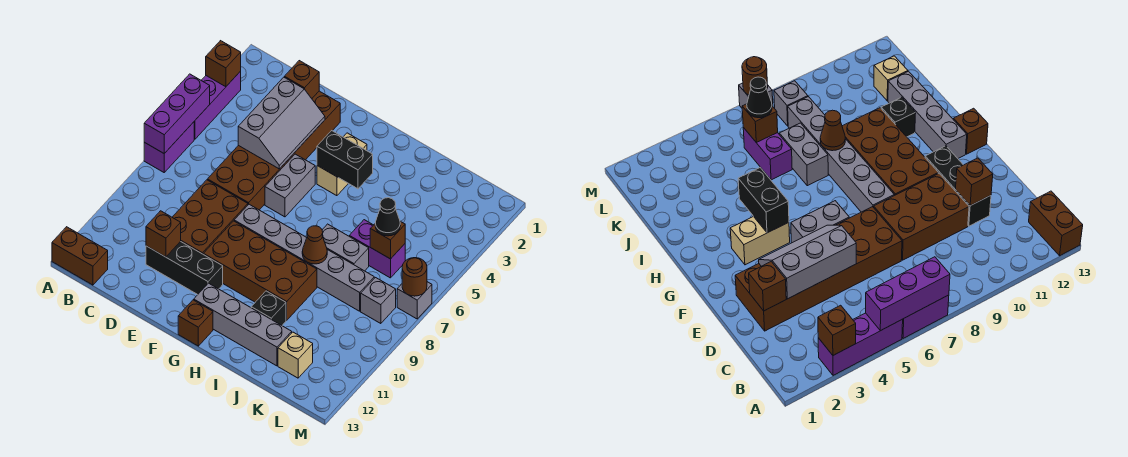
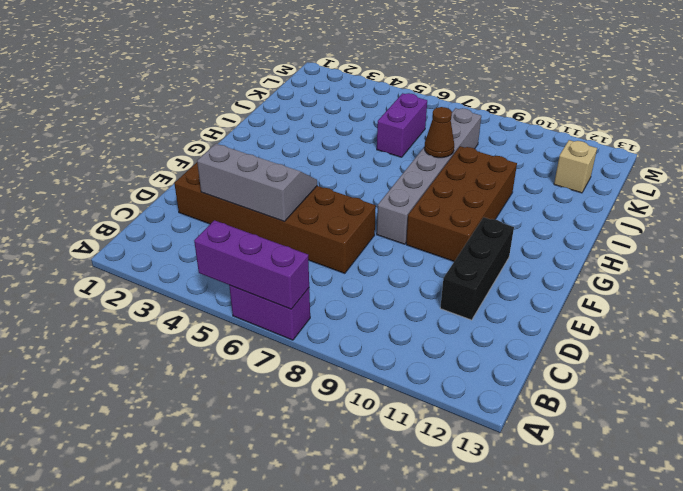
none -> purple brick A3:A5 level 1
none -> brown brick A13:B13 level 1
none -> brown brick D8:E10 level 1

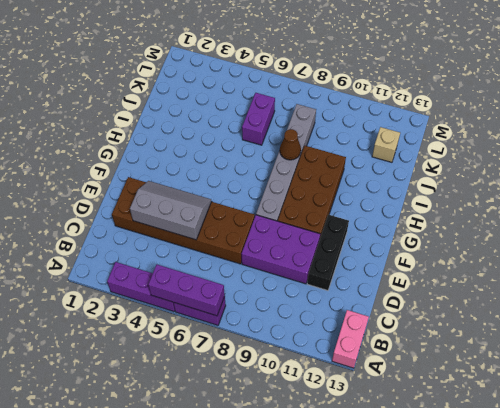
pink brick A13:B13 level 1 -> brown brick A13:B13 level 1
purple brick D8:E10 level 1 -> brown brick D8:E10 level 1
none -> grey brick F5:F6 level 1
none -> tan brick G3:G4 level 1
none -> grey brick G12:J12 level 1

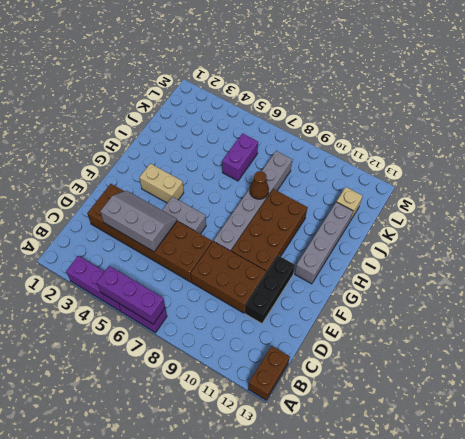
none -> brown brick G13 level 1
none -> grey brick I7:J7 level 1
none -> black brick I11 level 1

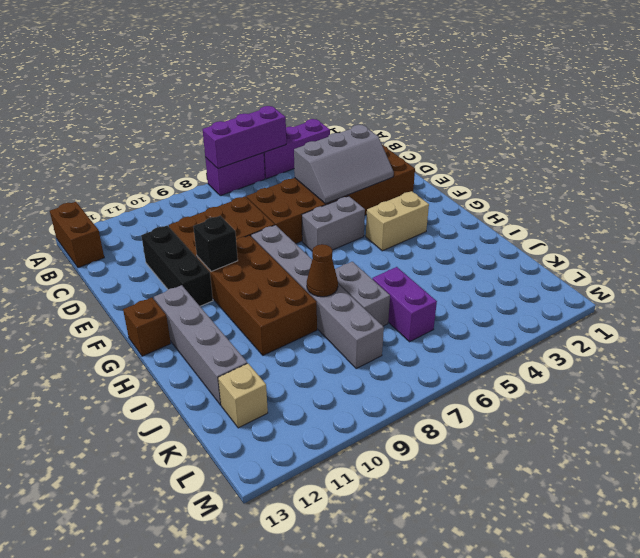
black brick F10 level 2 -> black brick I11 level 1
none -> grey brick L8 level 1
none -> grey brick M7 level 1
none -> brown brick A3 level 2

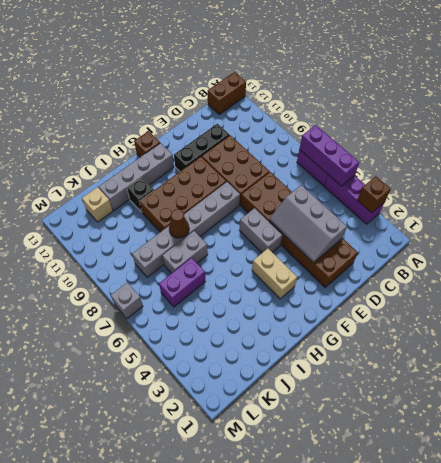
none -> grey brick L8 level 1
none -> brown brick D2 level 2
none -> brown brick D11 level 2

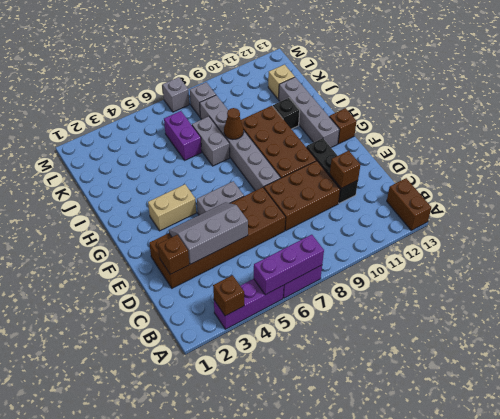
none -> black brick G4:H4 level 2
none -> brown brick K6 level 2
none -> brown round brick M7 level 2

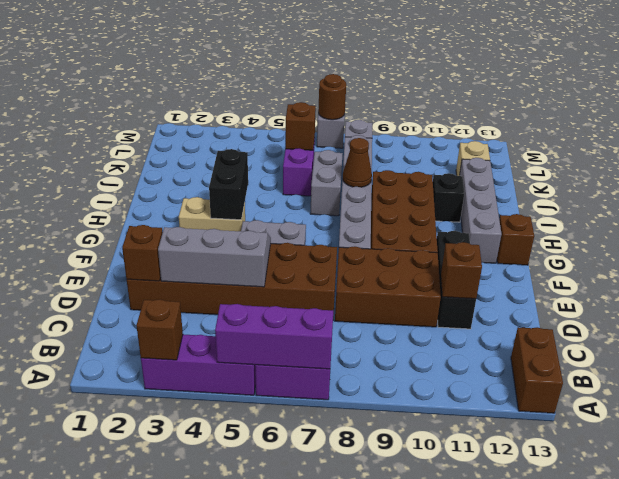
none -> black cone K6 level 3

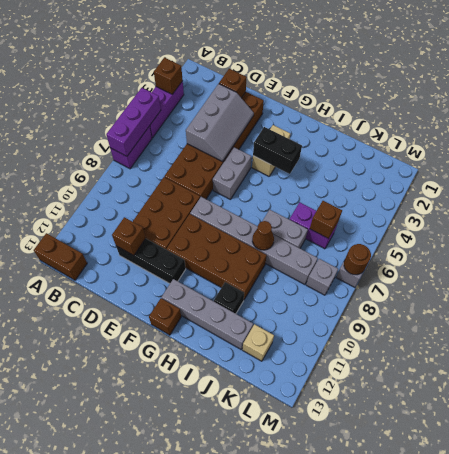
none -> black cone K6 level 3

